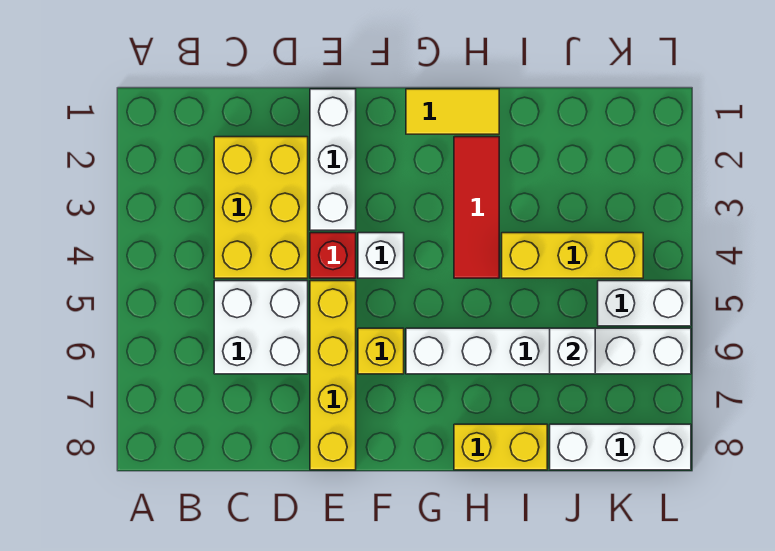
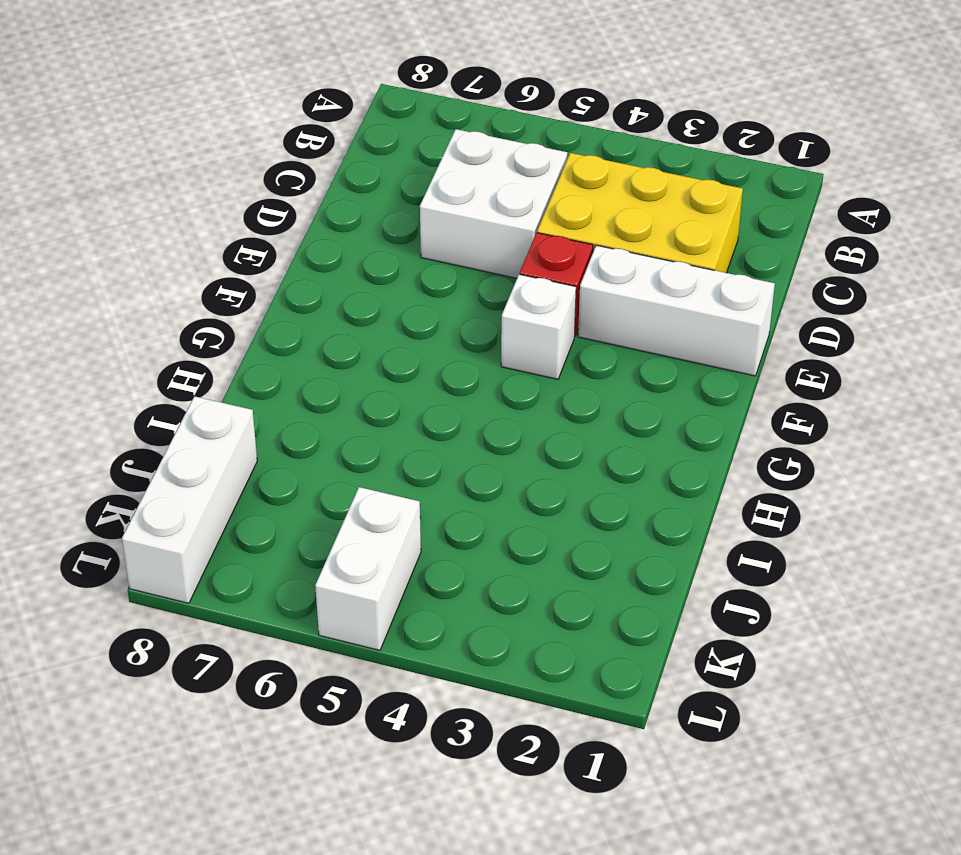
none -> yellow brick E5:E8 level 1
none -> yellow brick F6 level 1
none -> yellow tile G1:H1 level 1

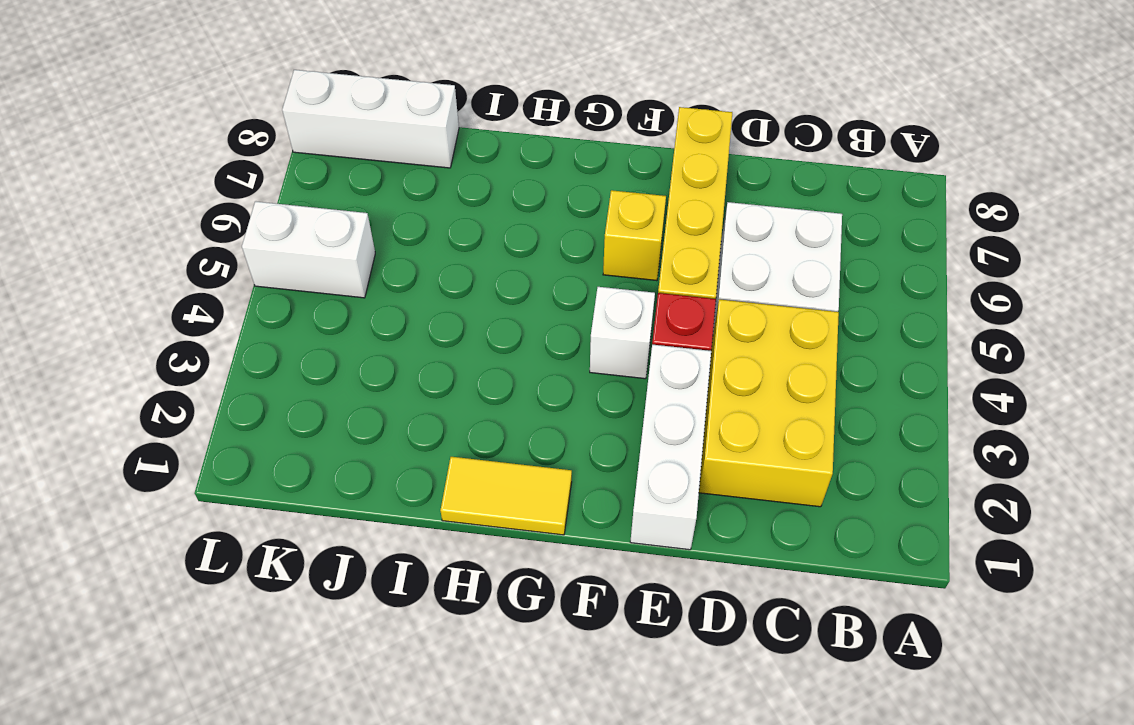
none -> white brick G6:L6 level 1
none -> red tile H2:H4 level 1
none -> yellow brick H8:I8 level 1

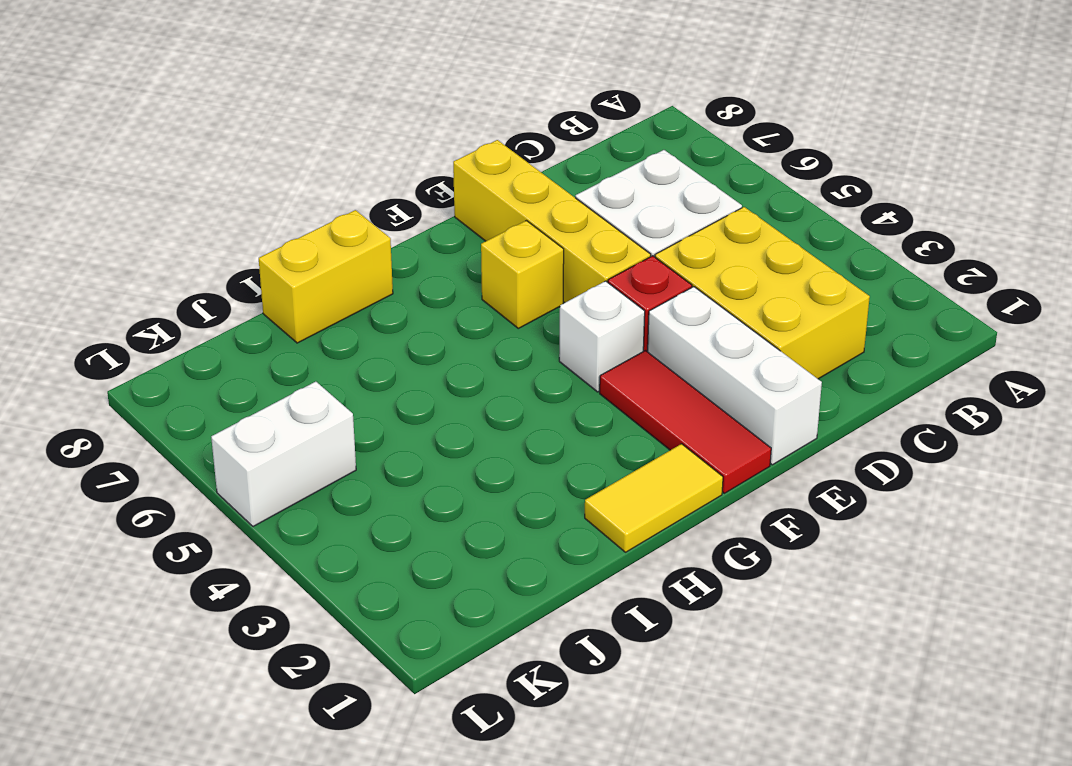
red tile F1:F3 level 1 -> red tile H2:H4 level 1
none -> white brick G6:L6 level 1
none -> yellow brick I4:K4 level 1
none -> white brick J8:L8 level 1

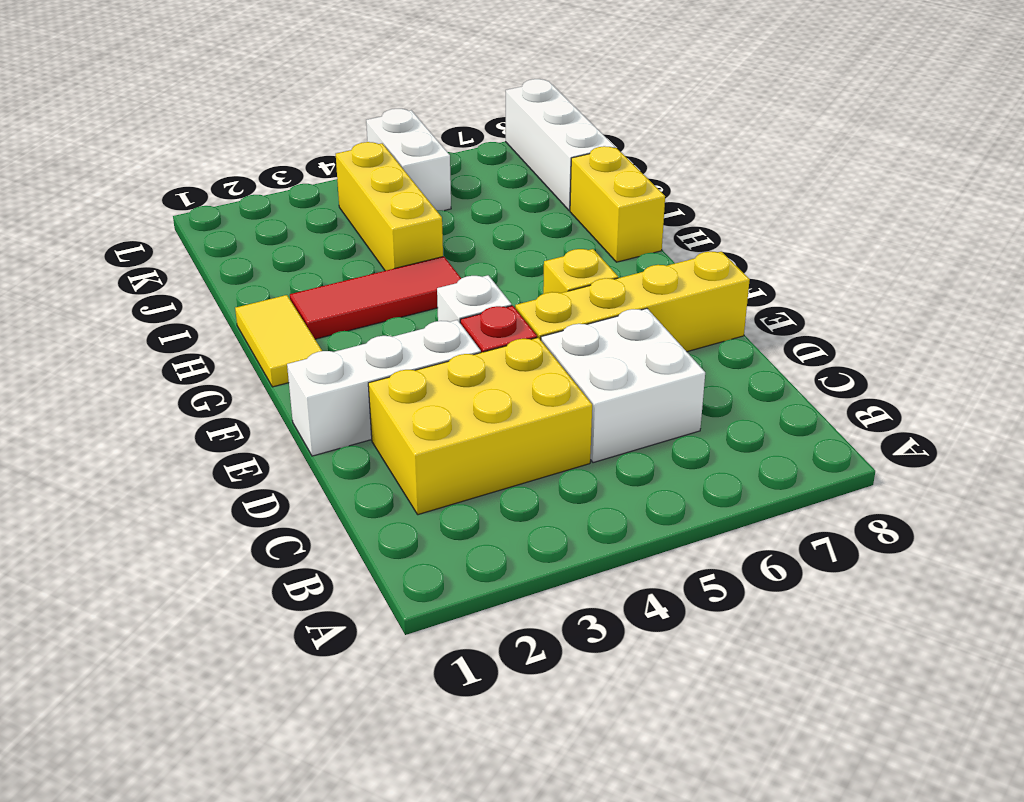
none -> white brick G6:L6 level 1
none -> white brick J6 level 2

